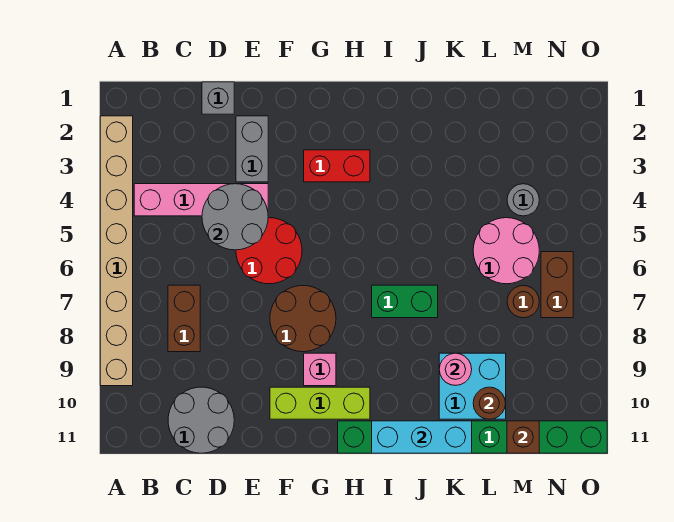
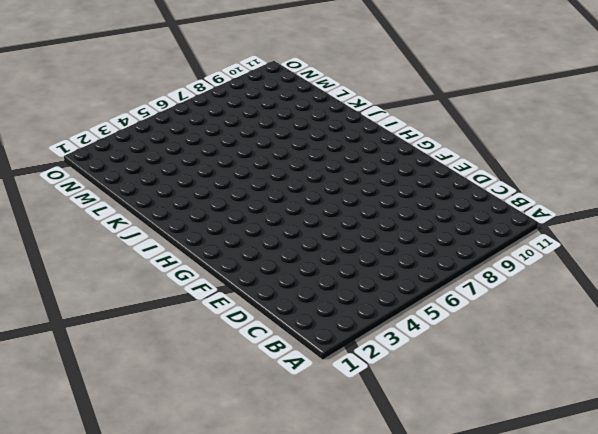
none -> tan brick A2:A9 level 1
none -> pink brick B4:E4 level 1
none -> brown brick C7:C8 level 1

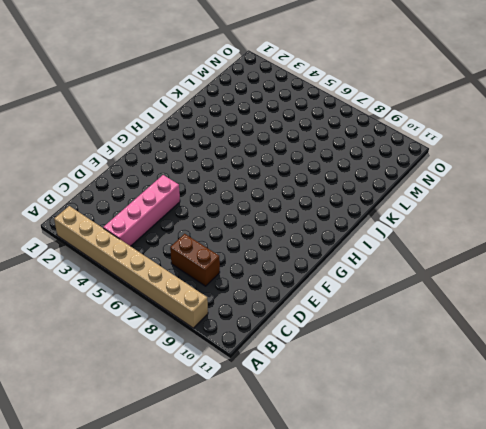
none -> grey round brick C10:D11 level 1
none -> grey brick D1 level 1
none -> grey brick E2:E3 level 1

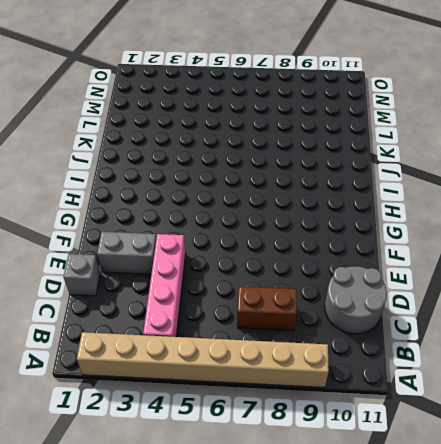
none -> red round brick E5:F6 level 1
none -> brown round brick F7:G8 level 1
none -> lime brick F10:H10 level 1

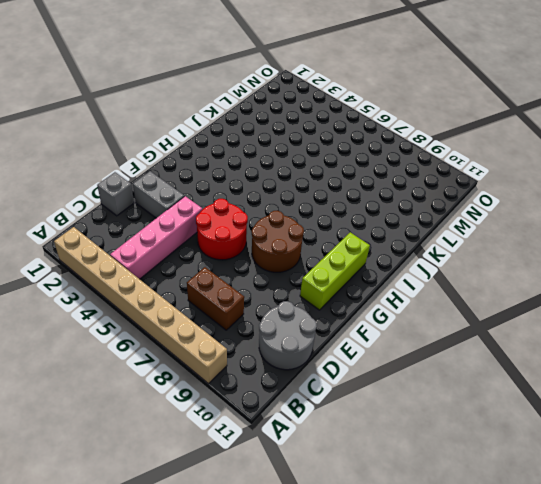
none -> red brick G3:H3 level 1
none -> pink brick G9 level 1
none -> green brick H11:O11 level 1

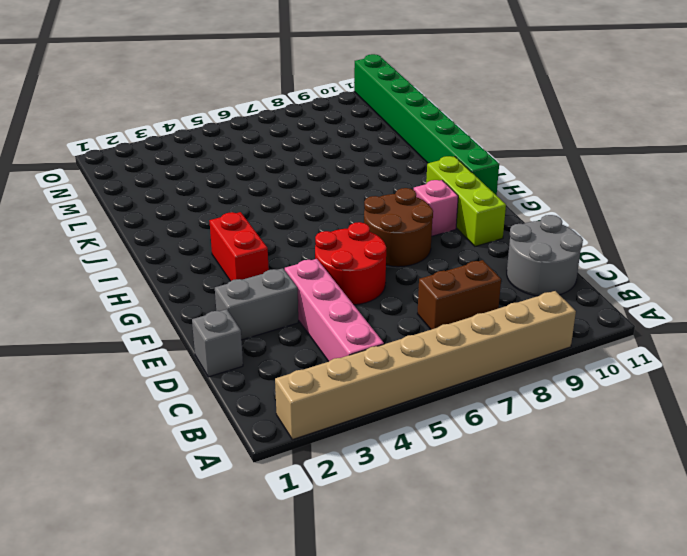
none -> green brick I7:J7 level 1
none -> cyan brick K9:L10 level 1
none -> pink round brick L5:M6 level 1

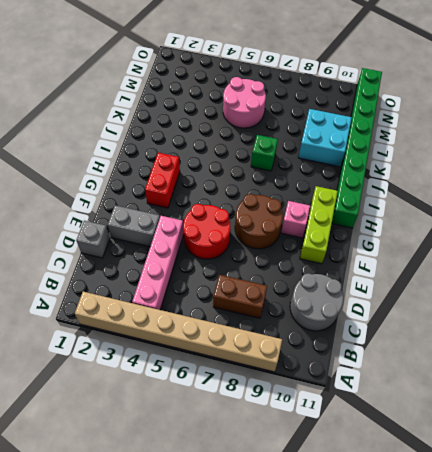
green brick J7 level 1 -> green brick I7:J7 level 1
none -> grey round brick M4 level 1
none -> brown round brick M7 level 1
none -> brown brick N6:N7 level 1

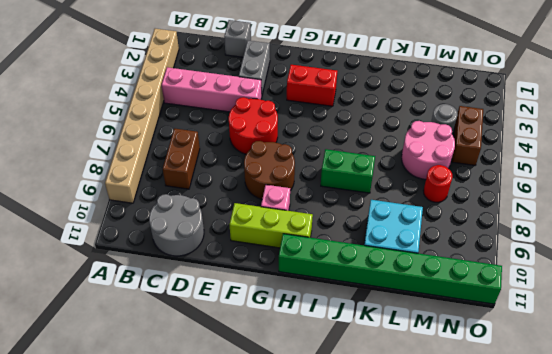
red round brick M7 level 1 -> brown round brick M7 level 1
brown brick N4:N5 level 1 -> brown brick N6:N7 level 1
none -> grey round brick D4:E5 level 2
none -> cyan brick I11:K11 level 2
none -> pink round brick K9 level 2

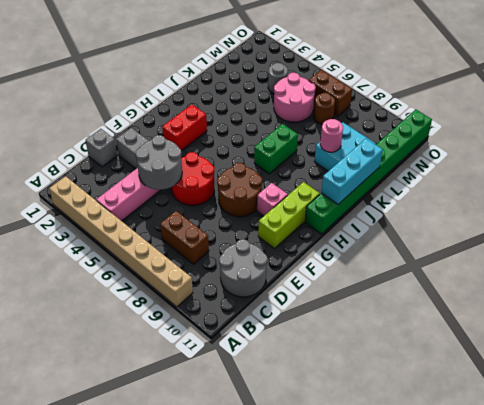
none -> brown round brick L10 level 2
none -> brown brick M11 level 2

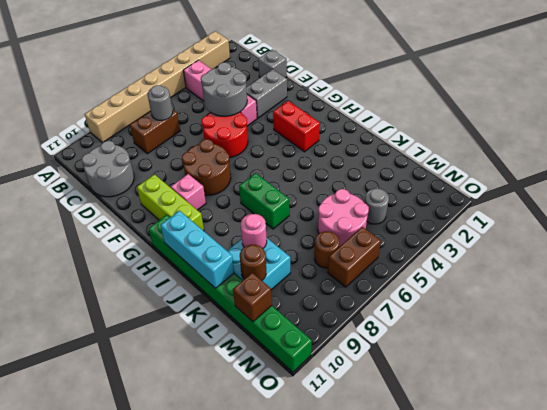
grey round brick C7 level 2 -> none

